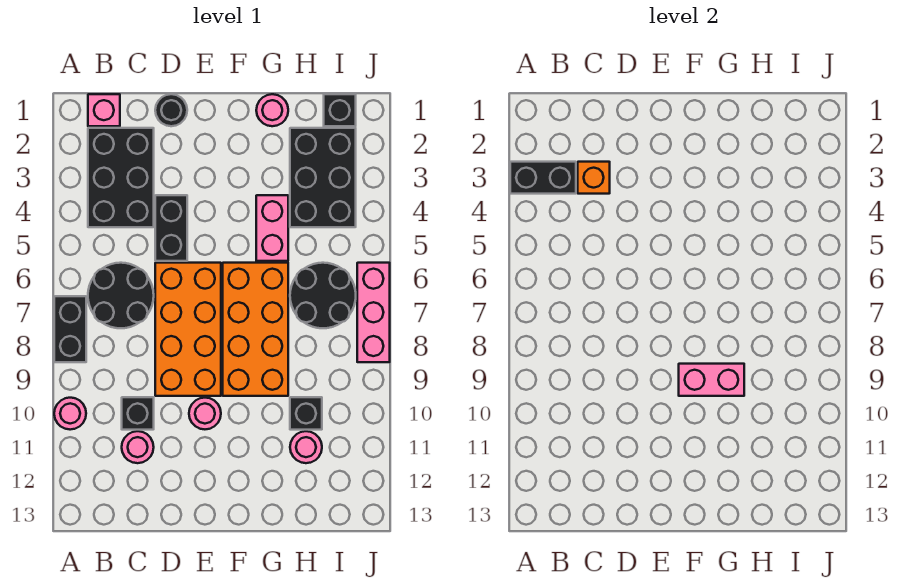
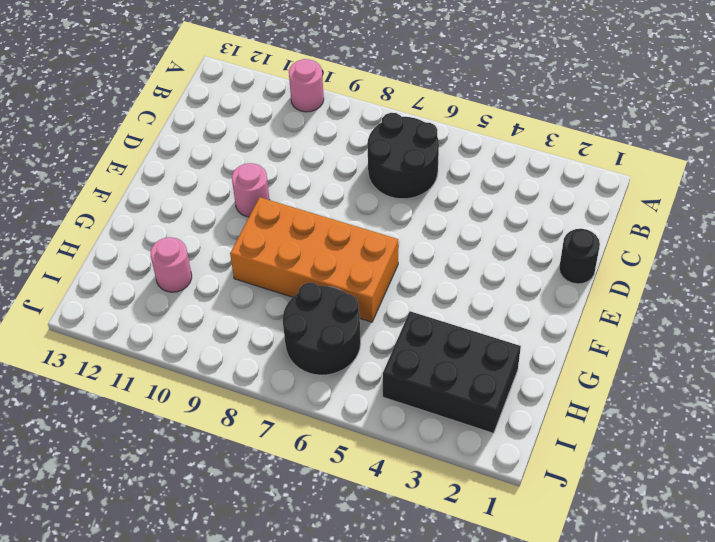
none -> black brick A7:A8 level 1
none -> pink brick B1 level 1
none -> black brick B2:C4 level 1

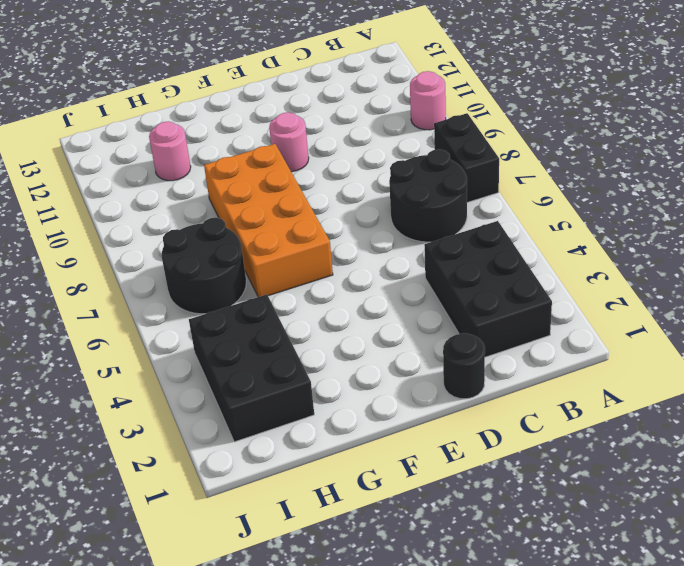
none -> pink brick B1 level 1
none -> black brick C10 level 1
none -> pink round brick C11 level 1

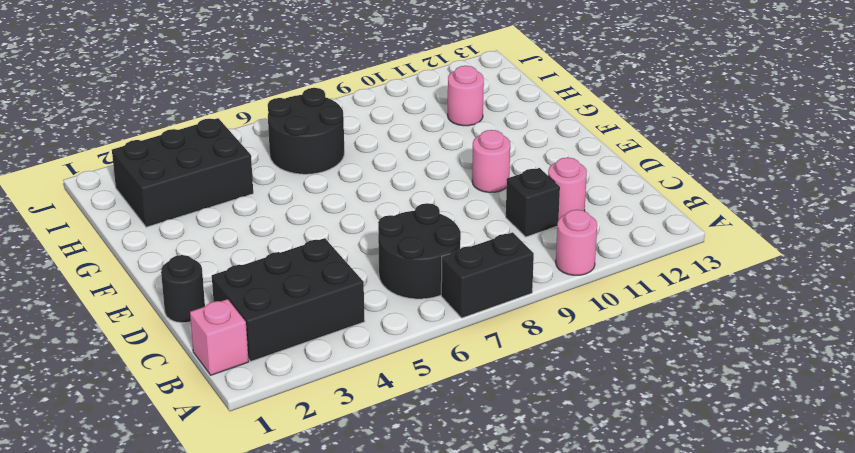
none -> black brick D4:D5 level 1
none -> orange brick D6:E9 level 1
none -> orange brick F6:G9 level 1

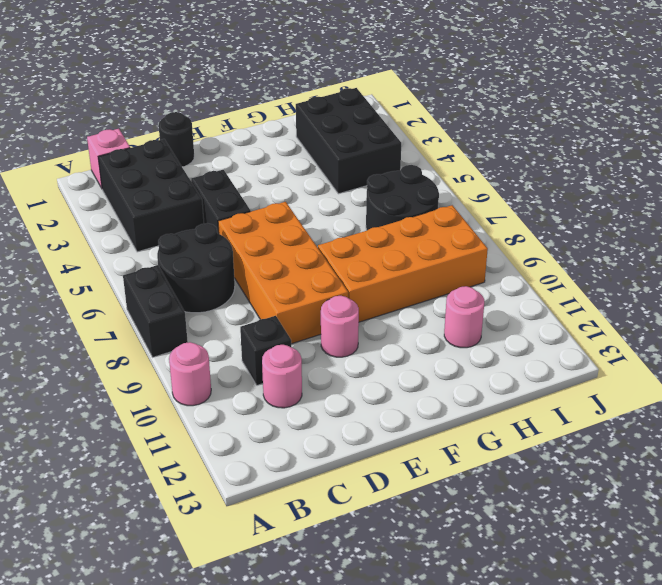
orange brick F8:I9 level 1 -> orange brick F6:G9 level 1
none -> pink round brick G1 level 1
none -> pink brick G4:G5 level 1
none -> black brick H10 level 1

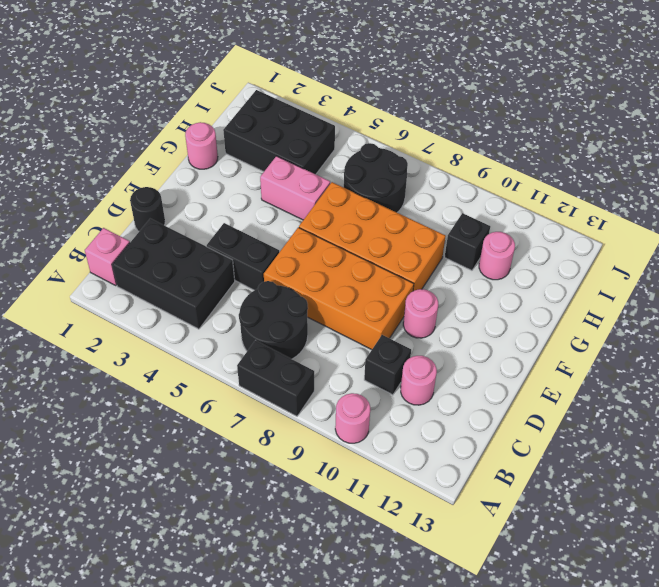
none -> black brick I1 level 1
none -> pink brick J6:J8 level 1
none -> black brick A3:B3 level 2

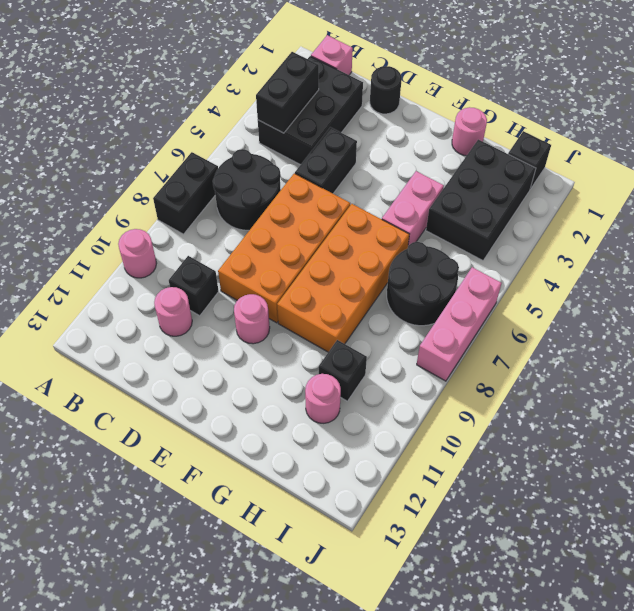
black brick B3:B4 level 2 -> black brick A3:B3 level 2
none -> orange brick C3 level 2
none -> pink brick F9:G9 level 2

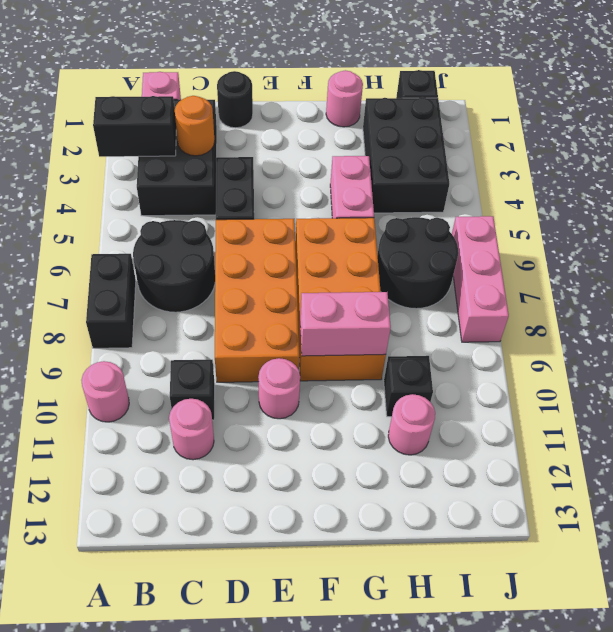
orange round brick C3 level 2 -> orange brick C3 level 2

